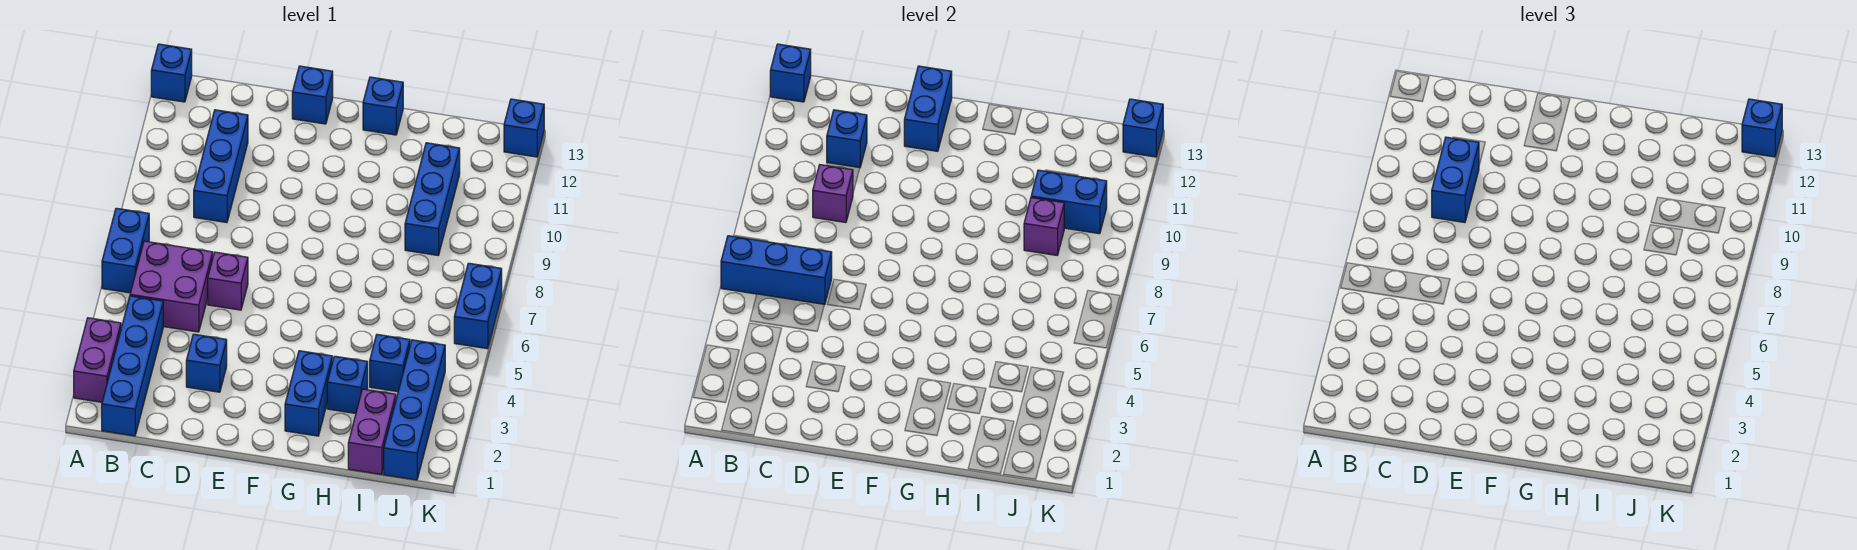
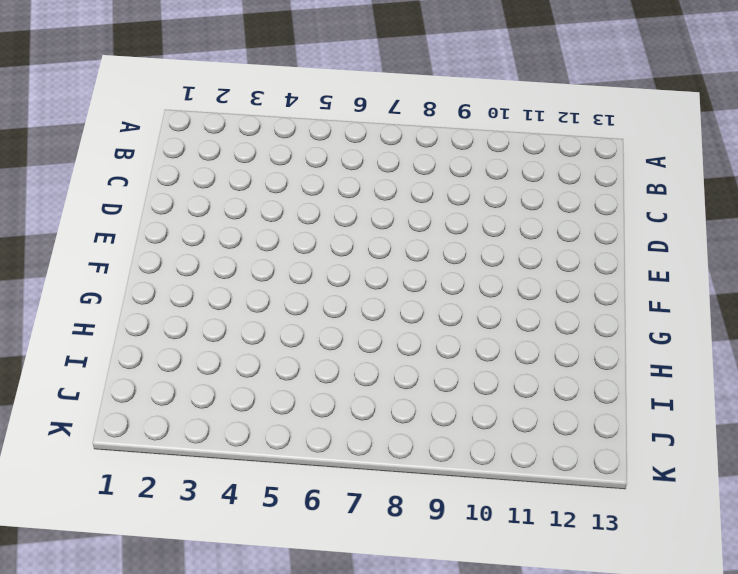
none -> purple brick A2:A3 level 1
none -> blue brick A6:A7 level 1
none -> blue brick A13 level 1

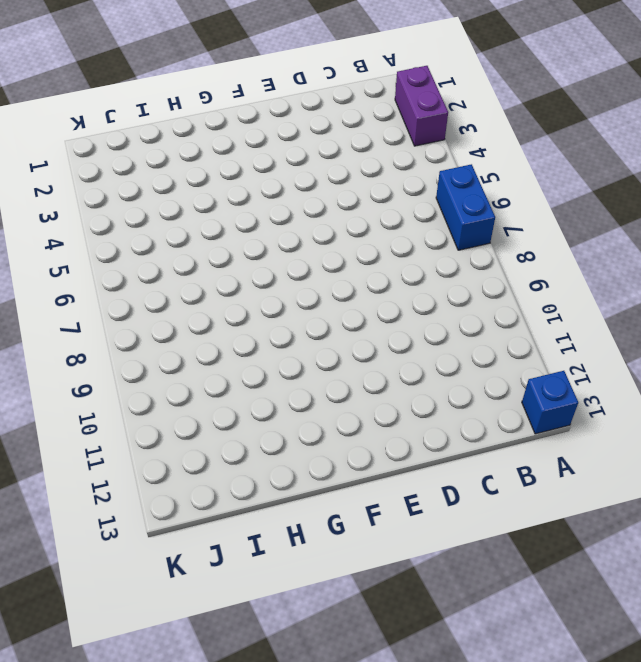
none -> blue brick B1:B4 level 1
none -> purple brick B5:C6 level 1
none -> blue brick C9:C11 level 1

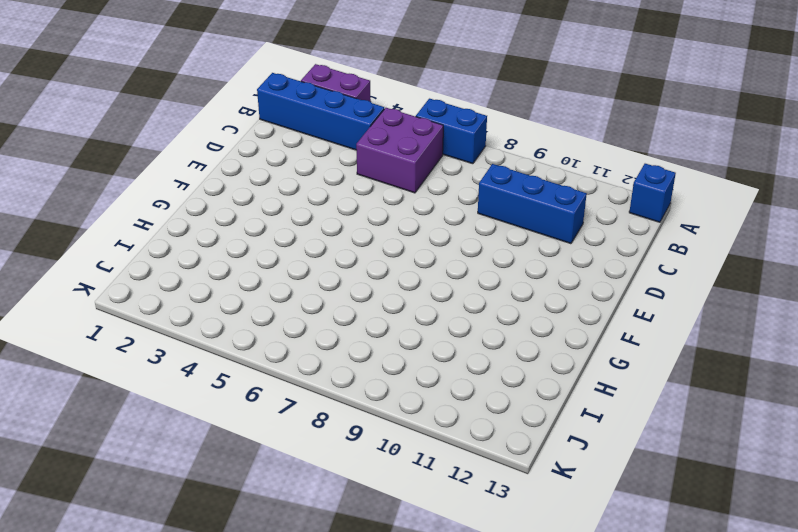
none -> blue brick D3 level 1
none -> purple brick D6 level 1
none -> blue brick E13 level 1

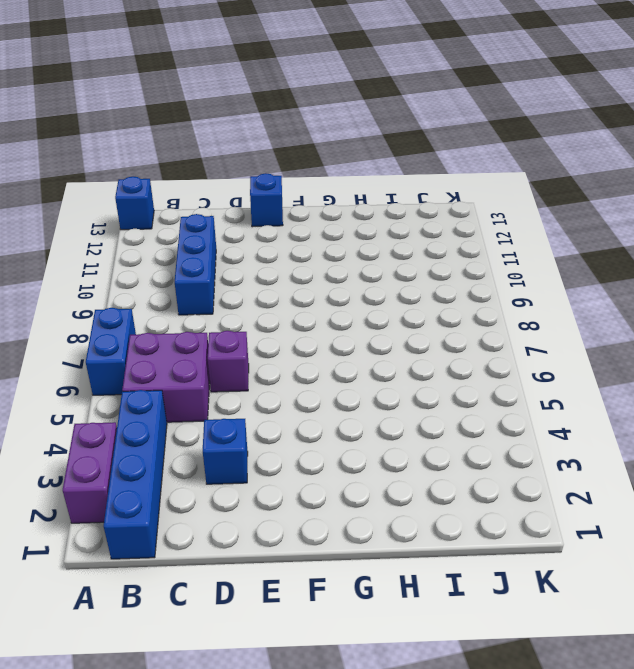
none -> blue brick G2:G3 level 1
none -> blue brick G13 level 1
none -> blue brick H3 level 1

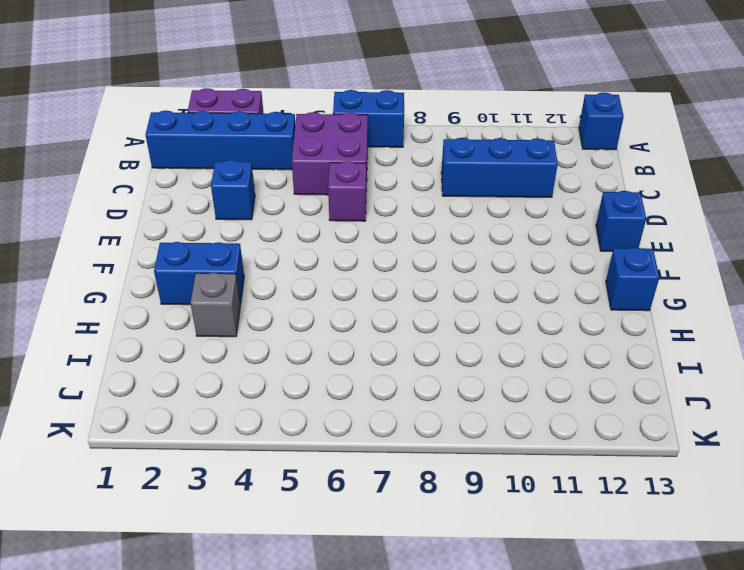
grey brick H3 level 1 -> blue brick H3 level 1
none -> purple brick I1:I2 level 1
none -> blue brick I4 level 1
none -> blue brick I9:I11 level 1

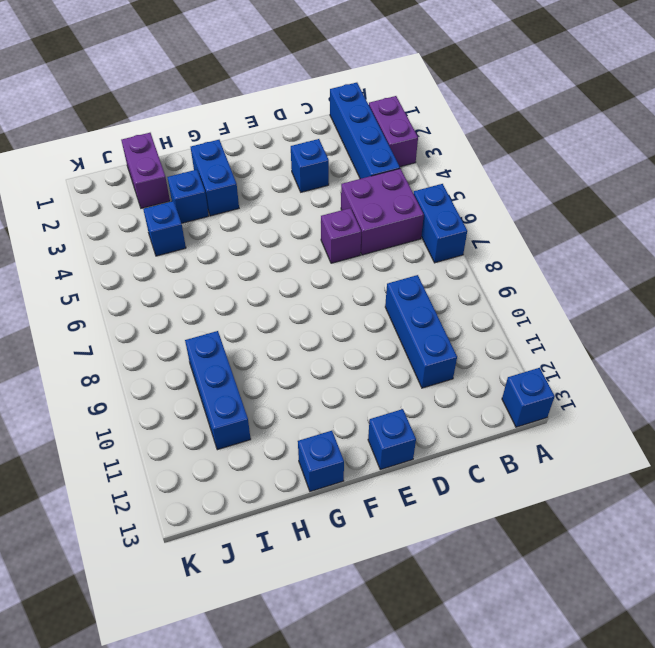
none -> blue brick J1:J4 level 1
none -> blue brick K6:K7 level 1
none -> blue brick K13 level 1

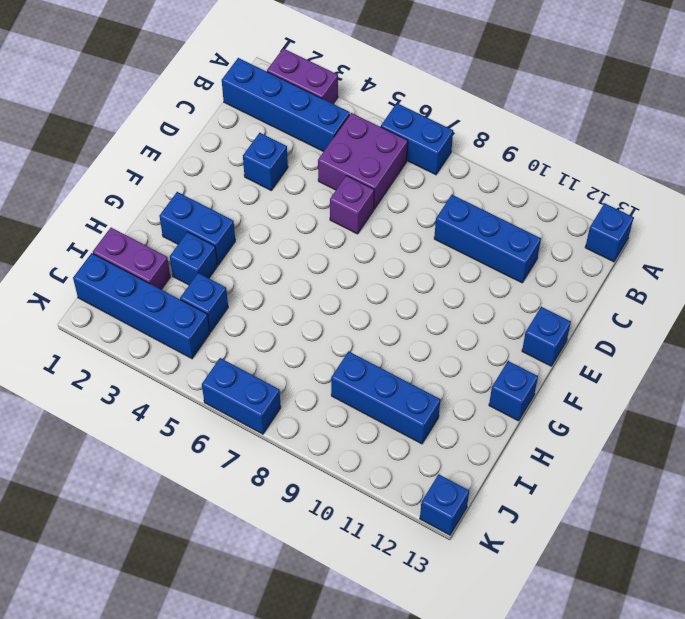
none -> blue brick A6:C6 level 2
none -> blue brick A13 level 2
none -> purple brick C9 level 2

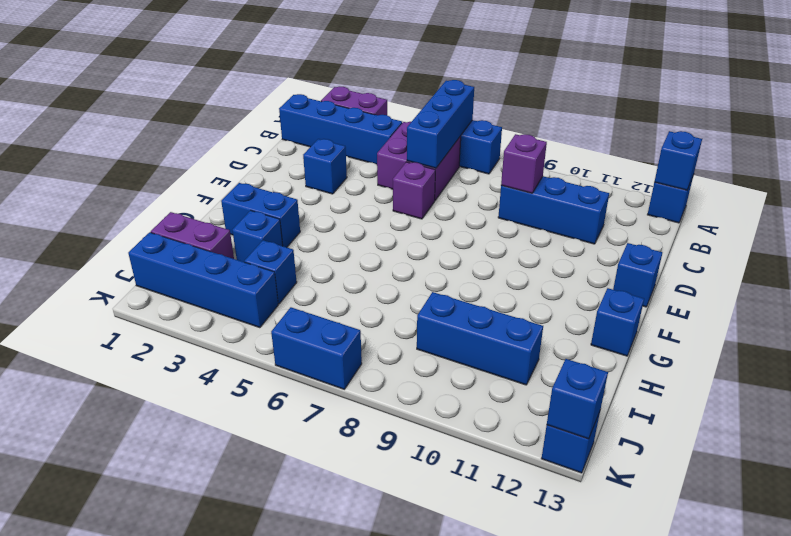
none -> blue brick C11 level 2
none -> blue brick E12:E13 level 2
none -> purple brick I9 level 2

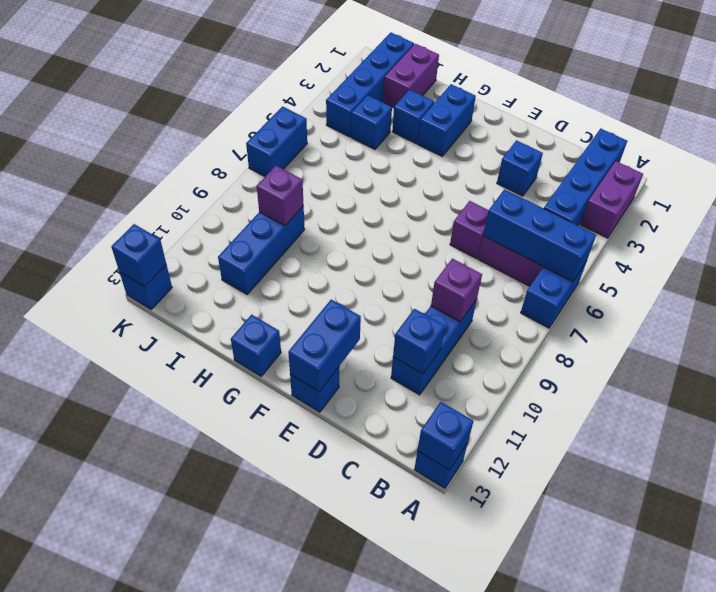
none -> blue brick I10:J10 level 2
none -> blue brick C9:C10 level 3
none -> blue brick K13 level 3

